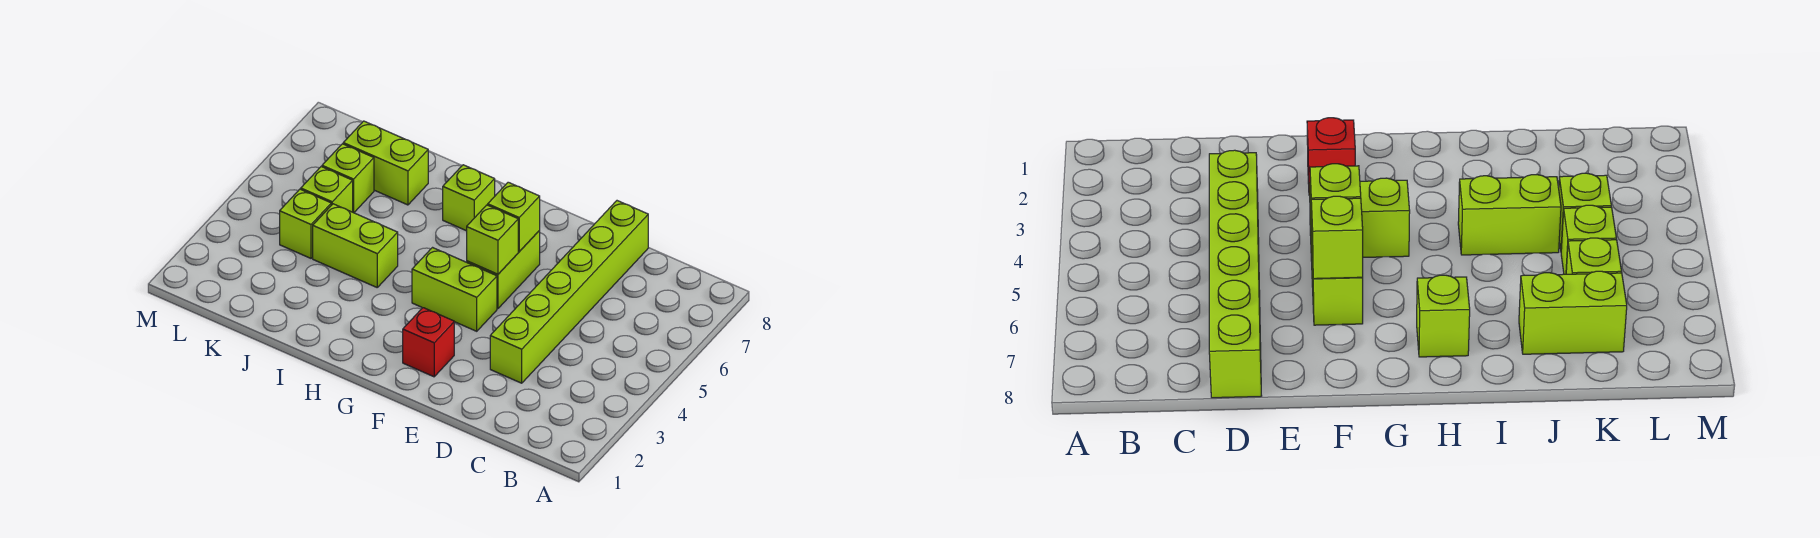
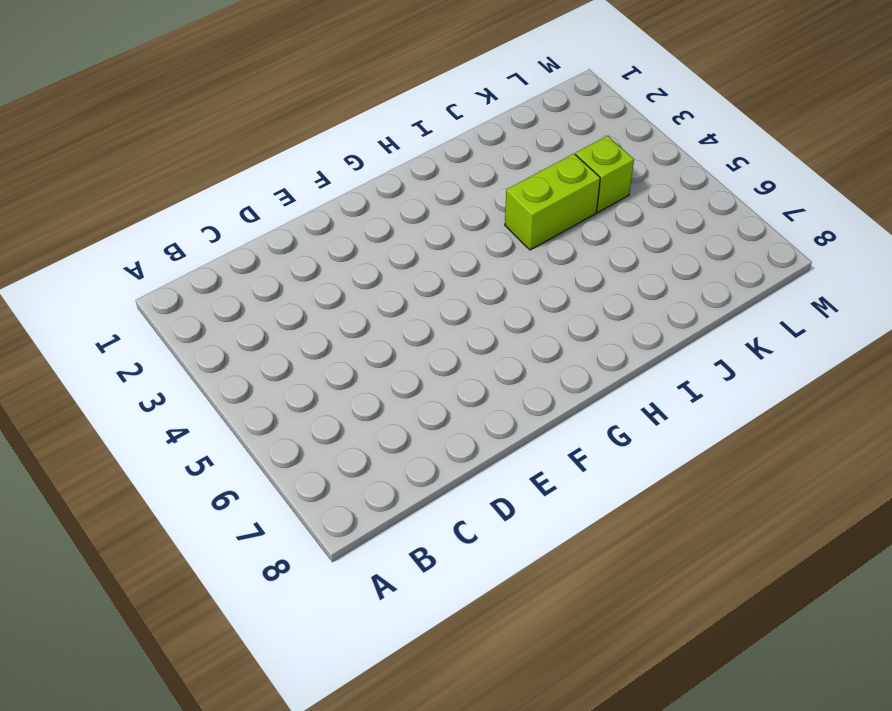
none -> lime brick D3:D8 level 1
none -> red brick F2 level 1
none -> lime brick F4:G4 level 1

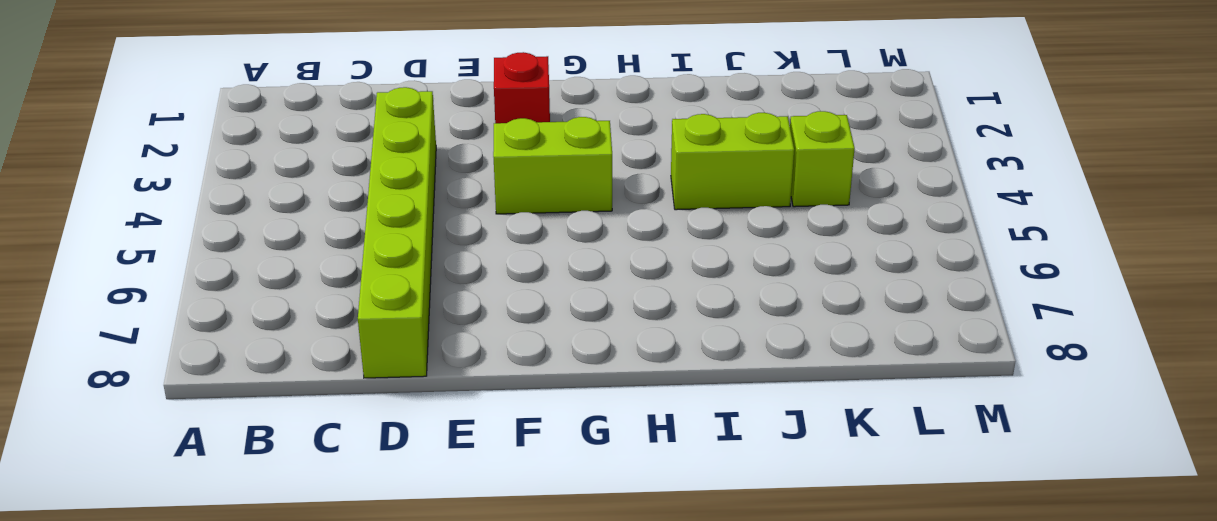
none -> lime brick F5:F6 level 1
none -> lime brick H7 level 1
none -> lime brick J7:K7 level 1

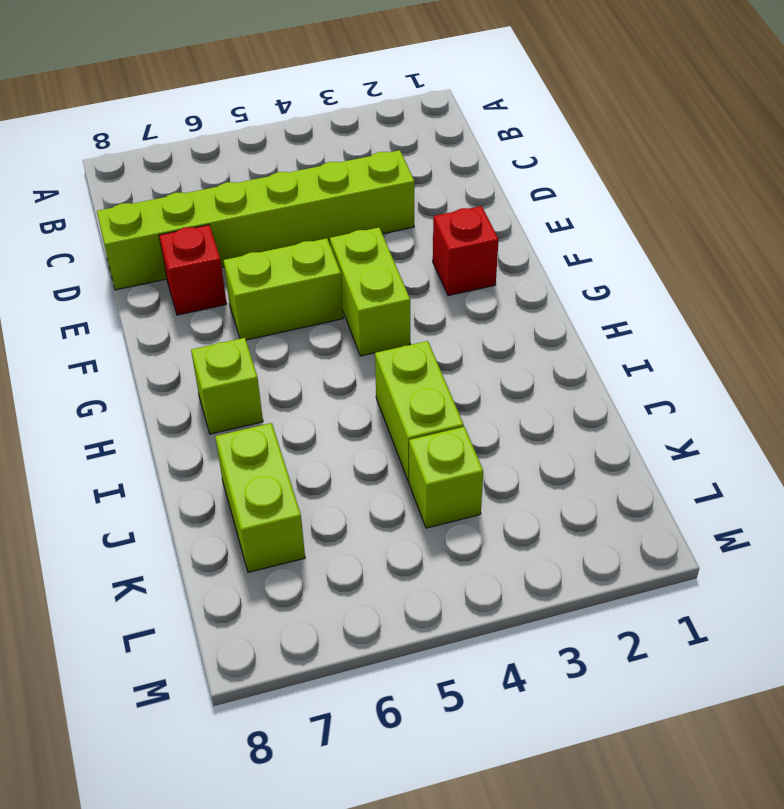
red brick E7 level 1 -> none
none -> lime brick K5 level 1
none -> lime brick K6 level 1
none -> lime brick F5 level 2

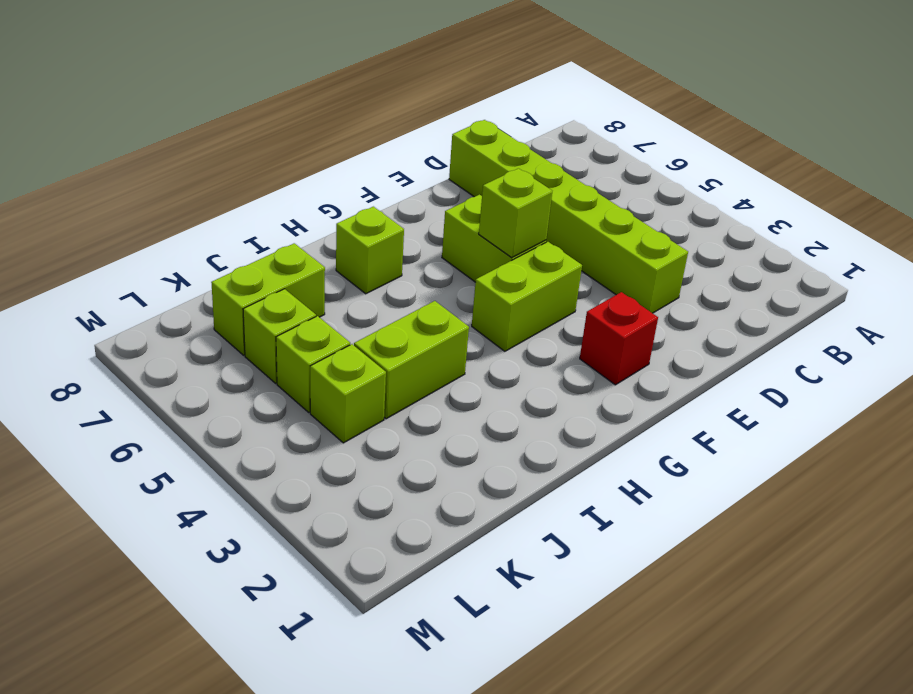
none -> lime brick F6 level 2

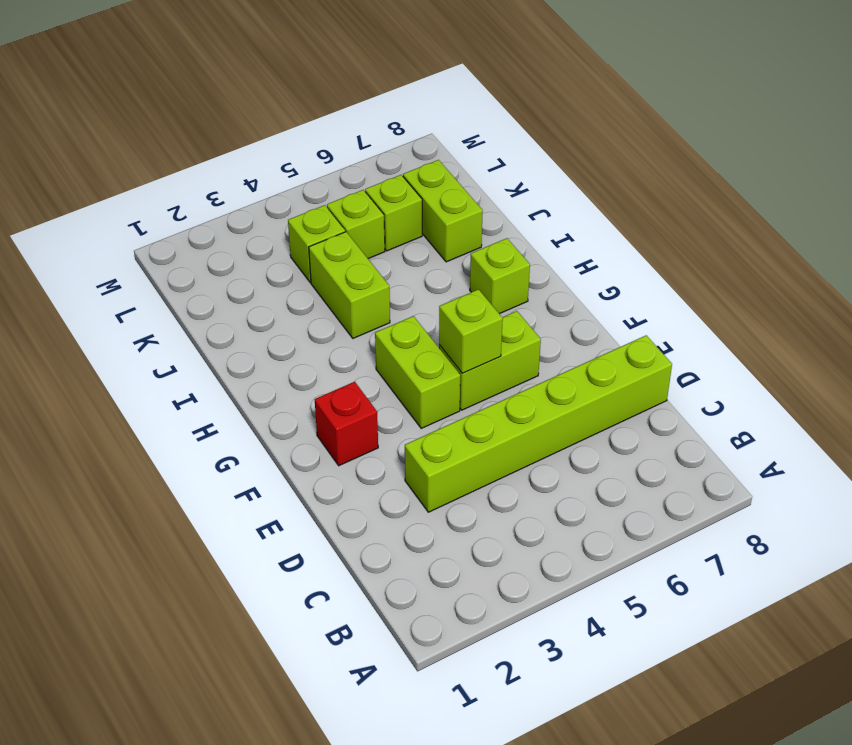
none -> lime brick F6 level 2

